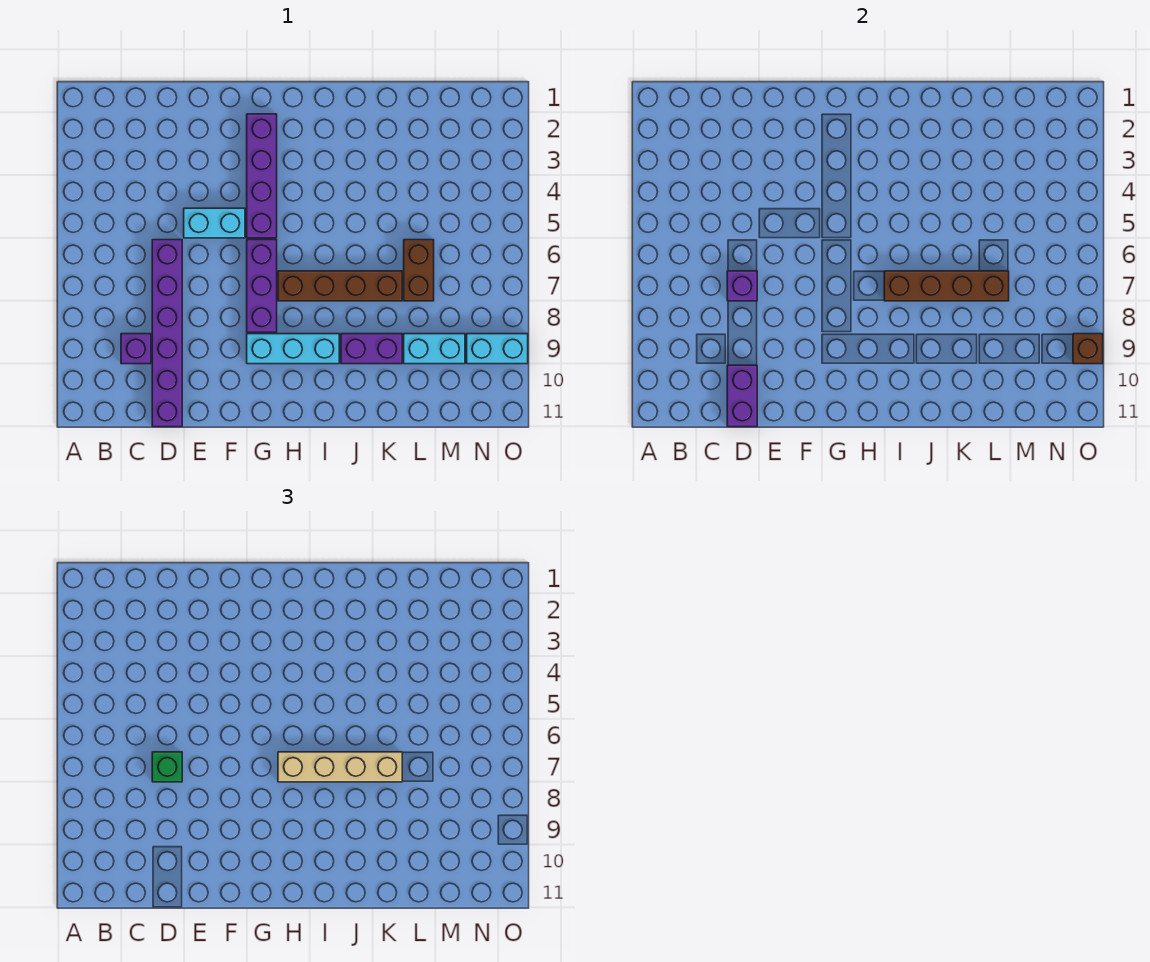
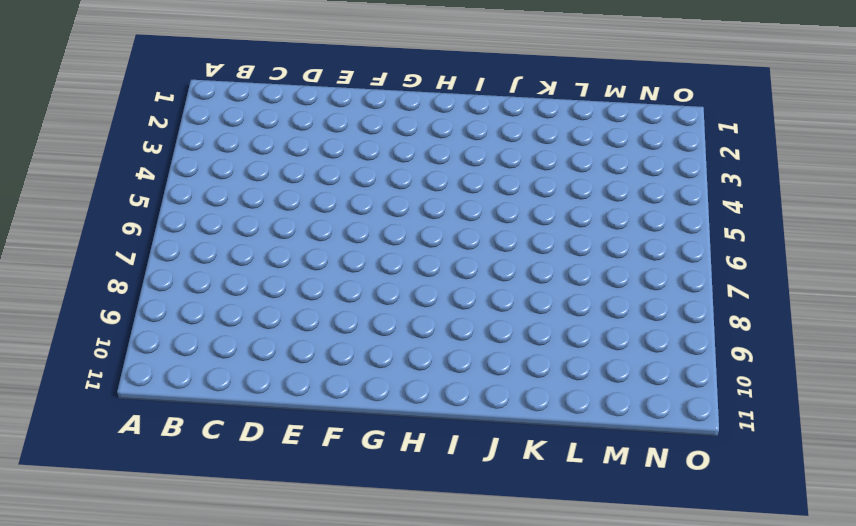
none -> purple brick C9 level 1
none -> purple brick D6:D11 level 1
none -> cyan brick E5:F5 level 1

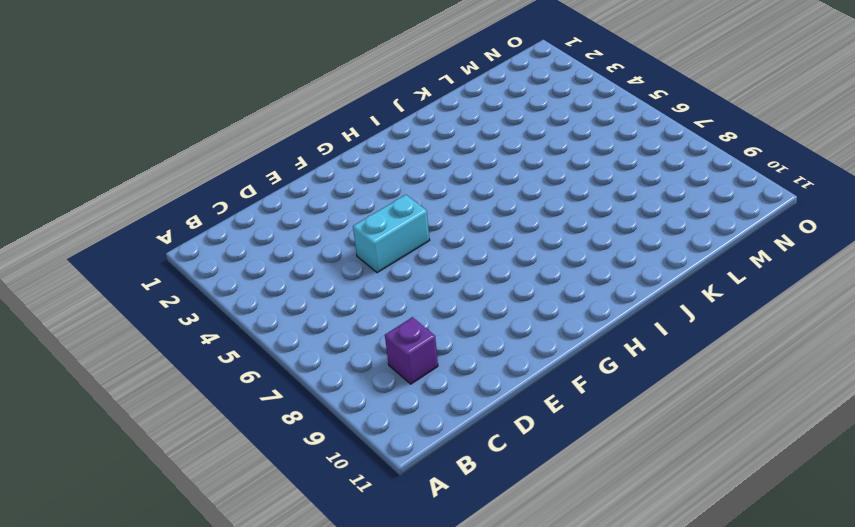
none -> purple brick D6:D11 level 1
none -> purple brick G2:G5 level 1
none -> purple brick G6:G8 level 1

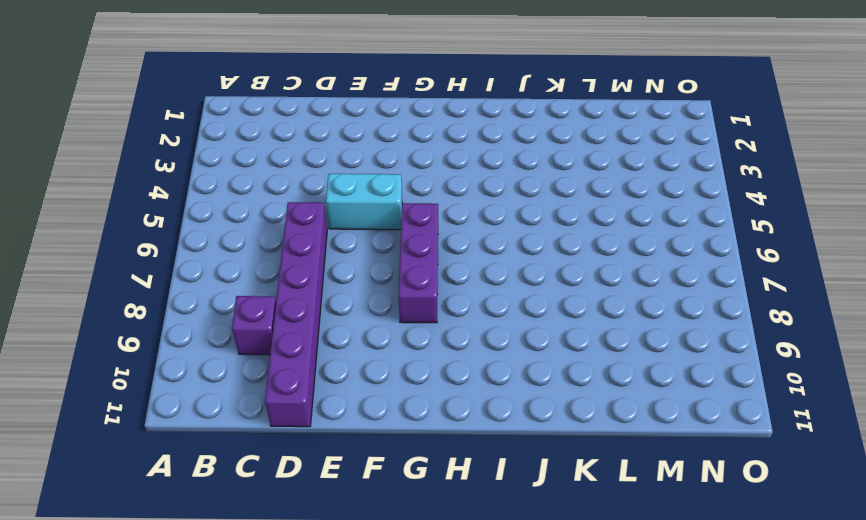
none -> purple brick G2:G5 level 1
none -> cyan brick G9:I9 level 1
none -> brown brick H7:K7 level 1

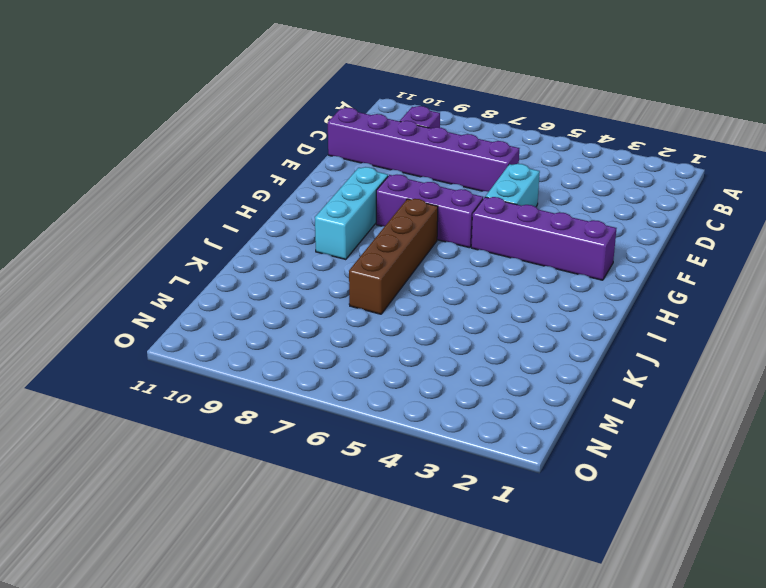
none -> purple brick J9:K9 level 1
none -> brown brick L6:L7 level 1
none -> cyan brick L9:M9 level 1

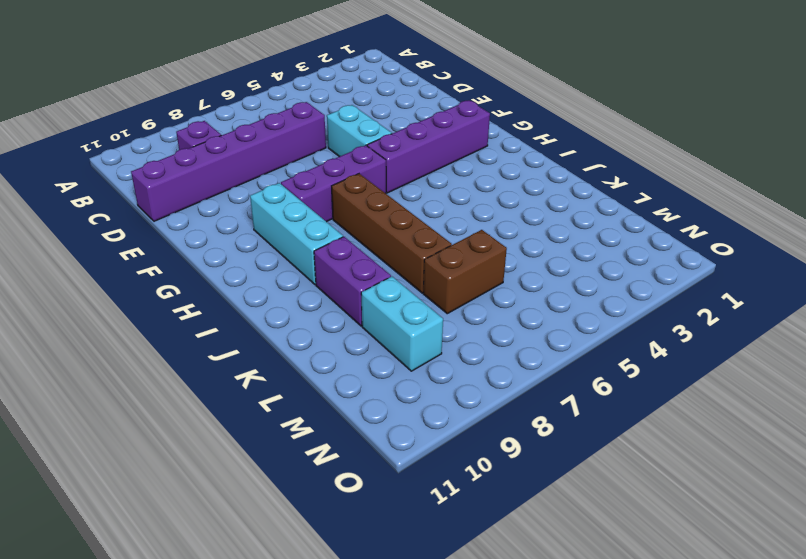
none -> cyan brick N9:O9 level 1
none -> purple brick D7 level 2
none -> purple brick D10:D11 level 2

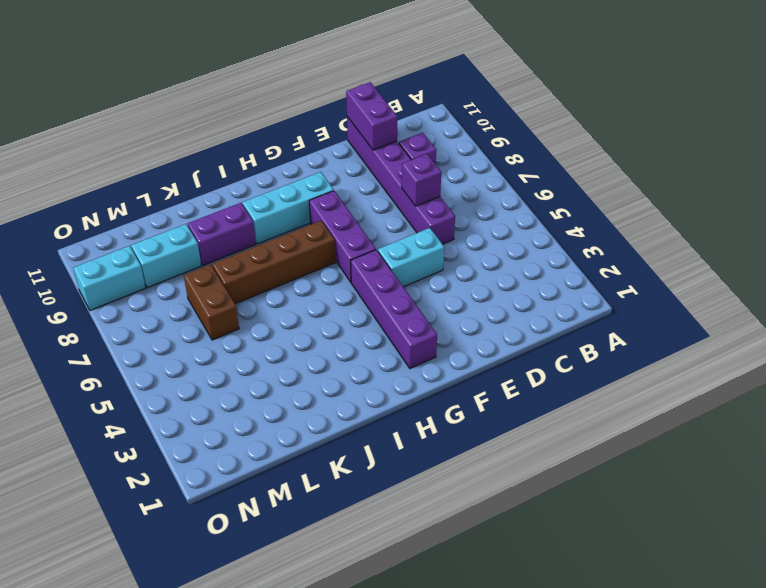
none -> brown brick I7:L7 level 2
none -> brown brick O9 level 2
none -> green brick D7 level 3

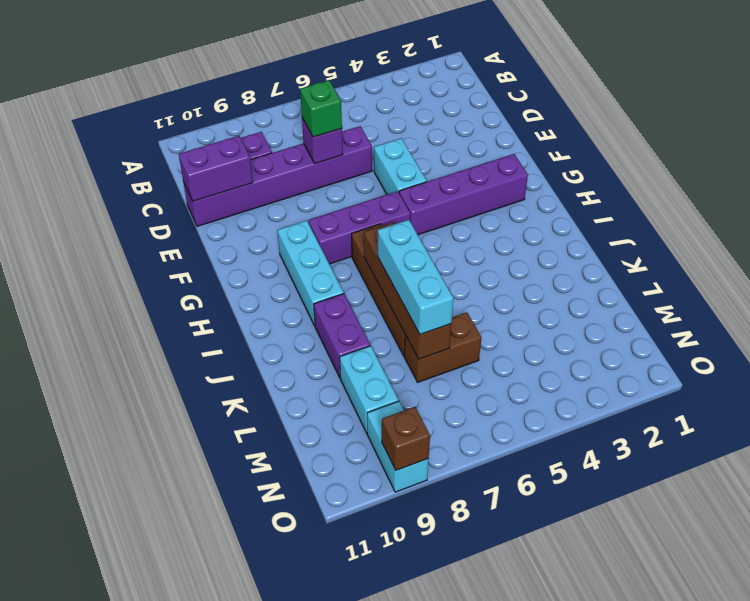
cyan brick J7:L7 level 3 -> tan brick H7:K7 level 3

